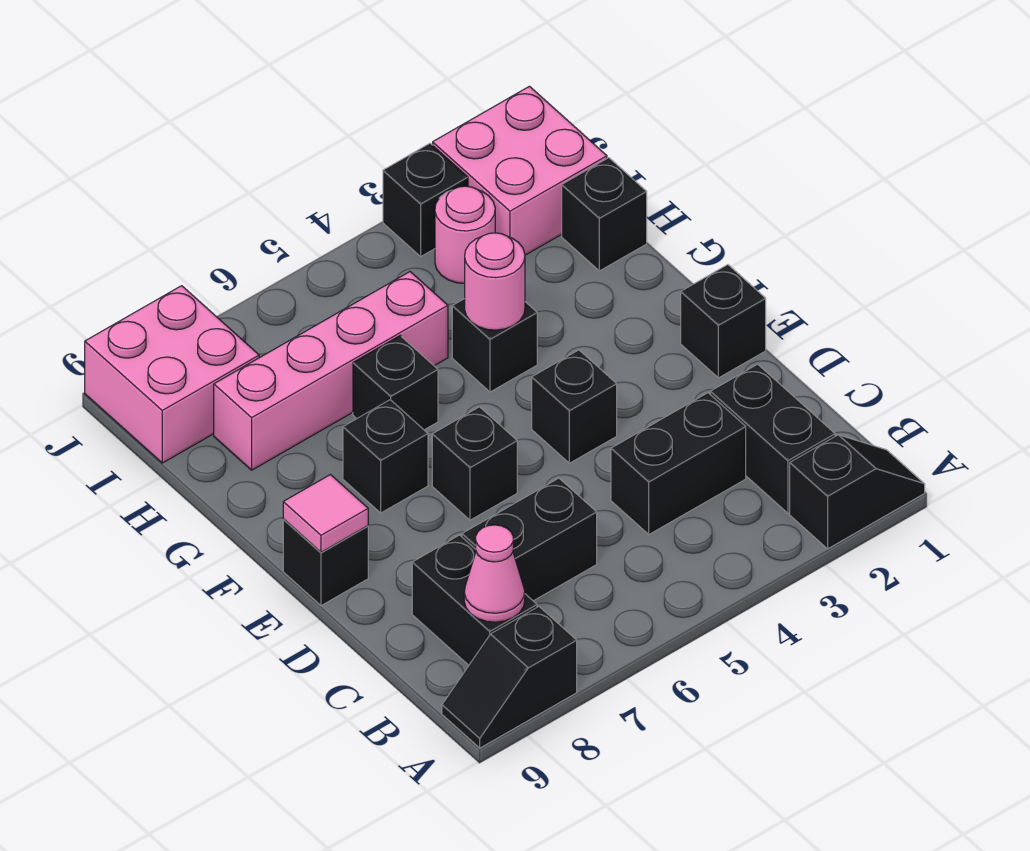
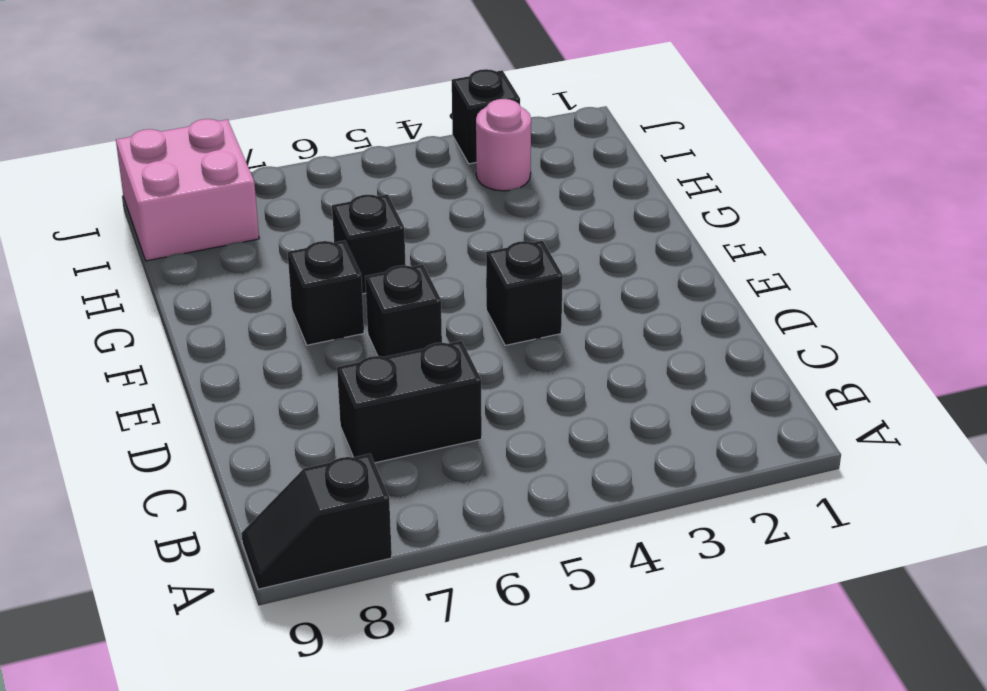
none -> black slope A1:A2 level 1 top 2
none -> black brick B2:C2 level 1
none -> black brick B8:C8 level 1

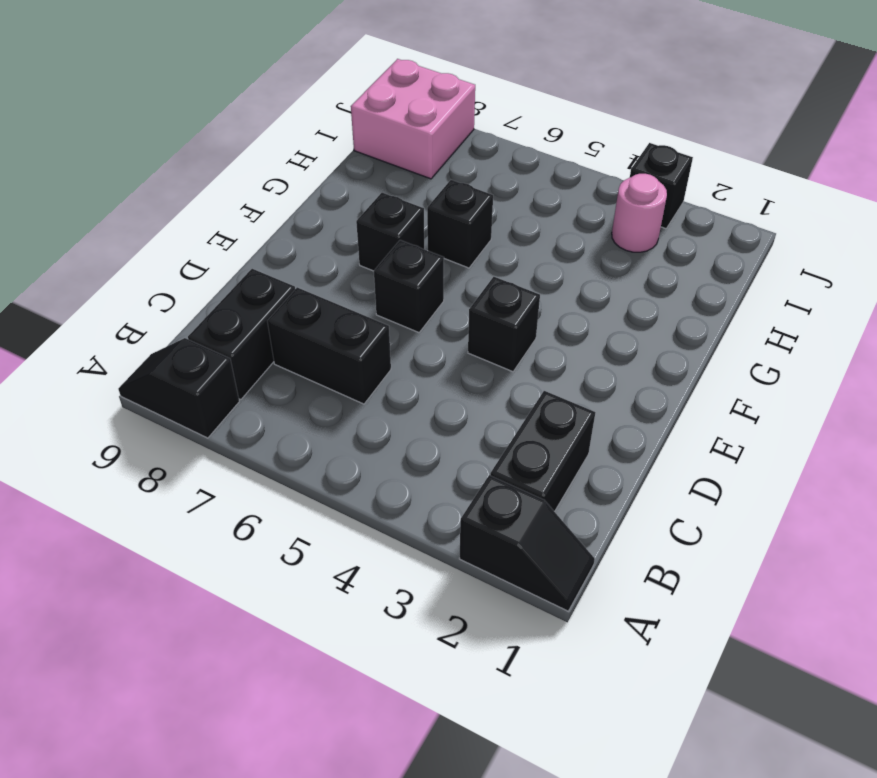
none -> black brick C3:C4 level 1
none -> black brick E1 level 1
none -> black brick E9 level 1

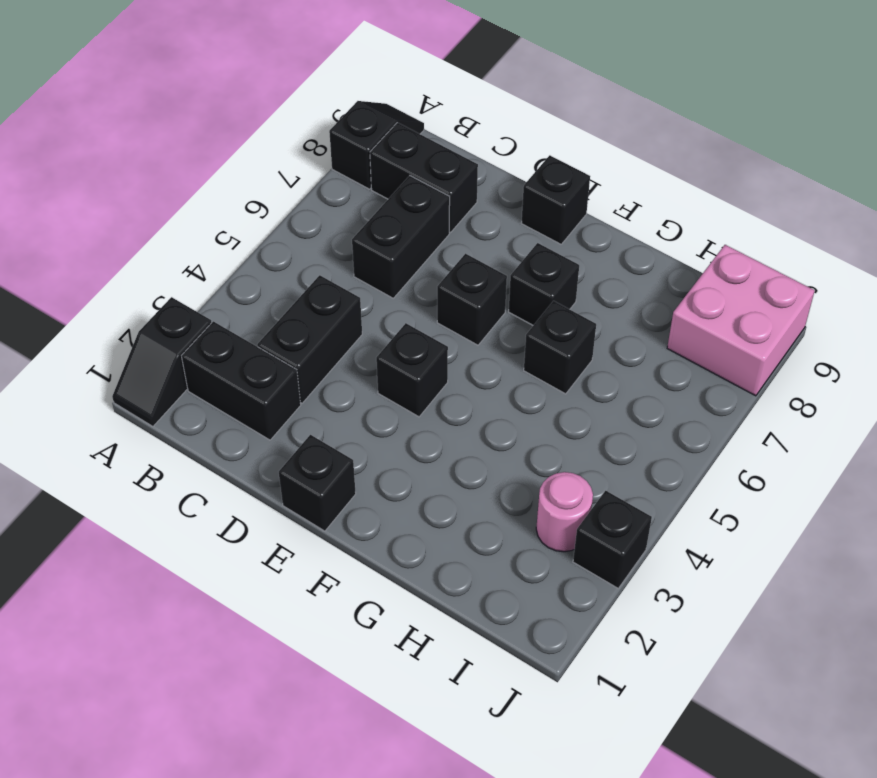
none -> black brick G4 level 1
none -> black brick H1 level 1
none -> pink brick H5:H8 level 1

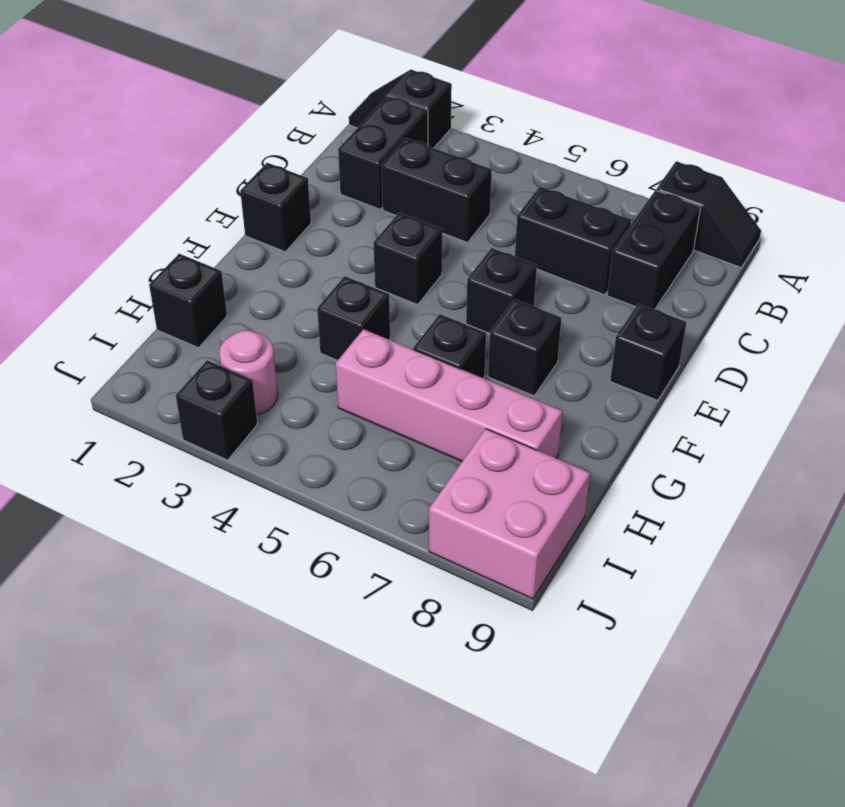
none -> pink brick I1:J2 level 1
none -> pink cone B8 level 2
none -> pink tile E9 level 2

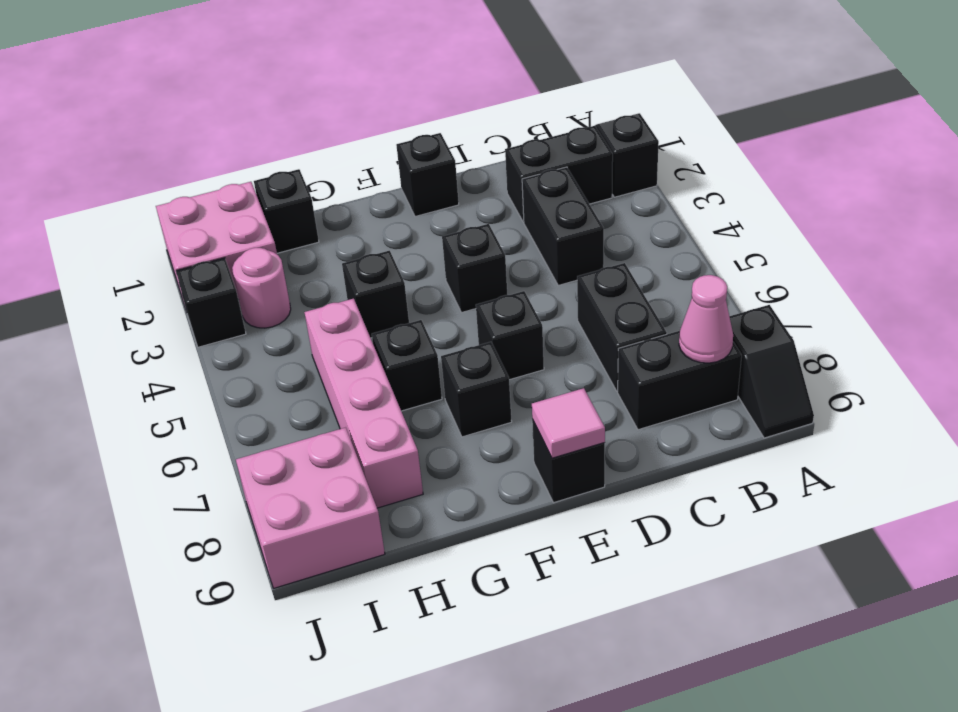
none -> pink round brick G4 level 2

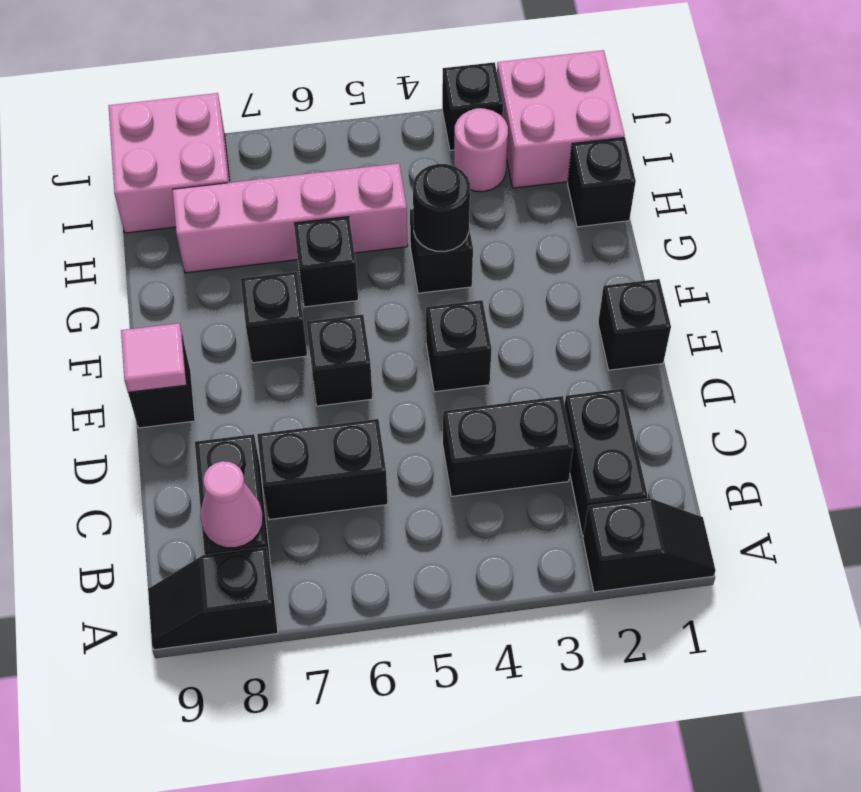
black round brick G4 level 2 -> pink round brick G4 level 2

